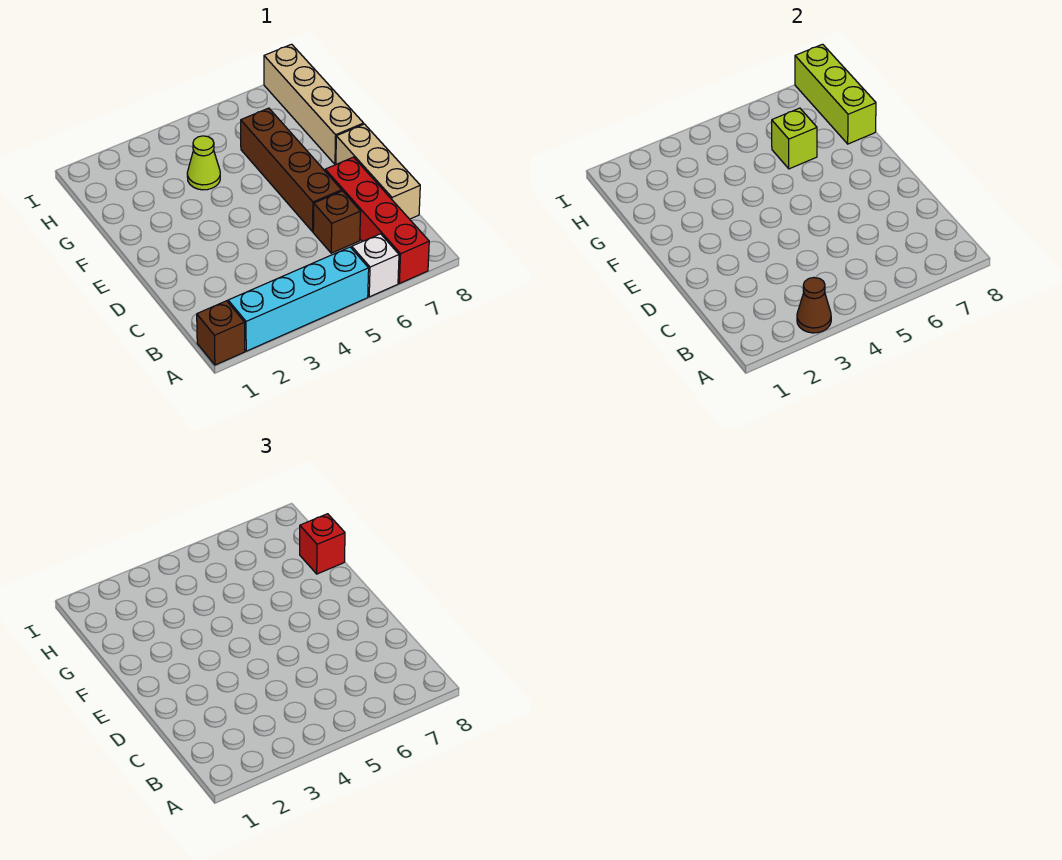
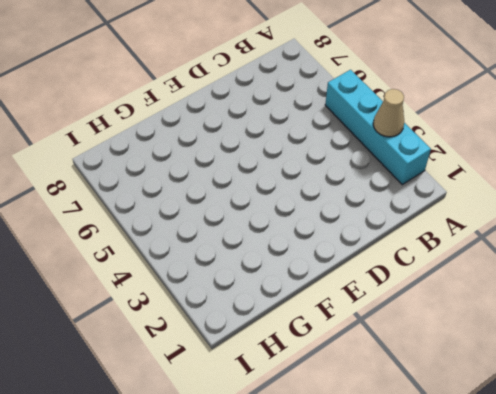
tan cone A3 level 2 -> brown cone A3 level 2
none -> brown brick A1 level 1
none -> white brick A6 level 1
none -> red brick A7:D7 level 1

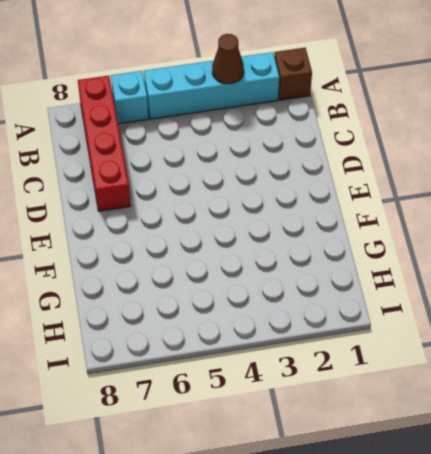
cyan brick A6 level 1 -> white brick A6 level 1
none -> brown brick C6 level 1
none -> tan brick C8:E8 level 1
none -> brown brick D6:G6 level 1

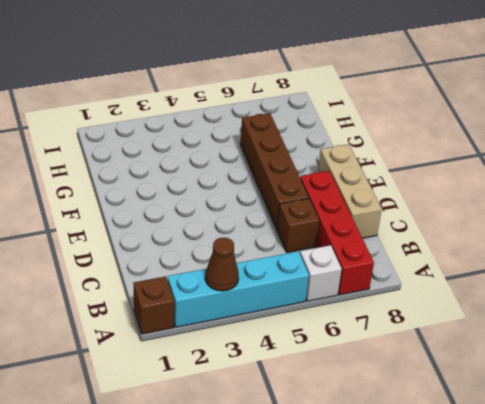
none -> tan brick F8:I8 level 1
none -> lime cone G4 level 1
none -> lime brick G6 level 2

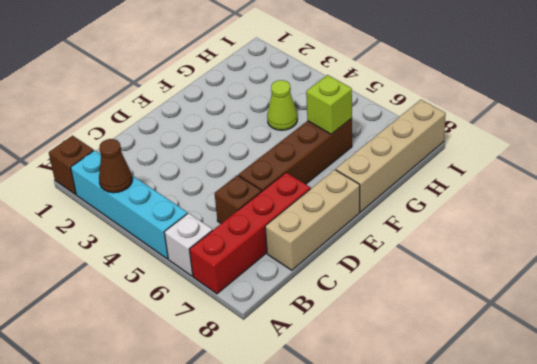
none -> lime brick G8:I8 level 2
none -> red brick G8 level 3

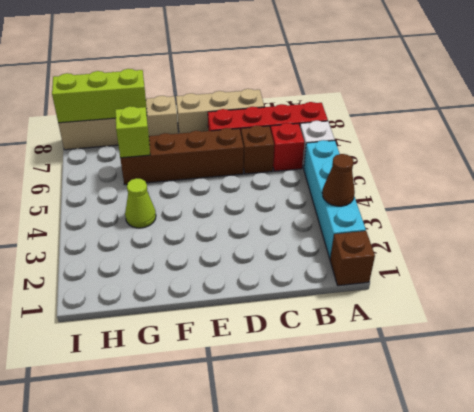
red brick B6 level 1 -> red brick G8 level 3

